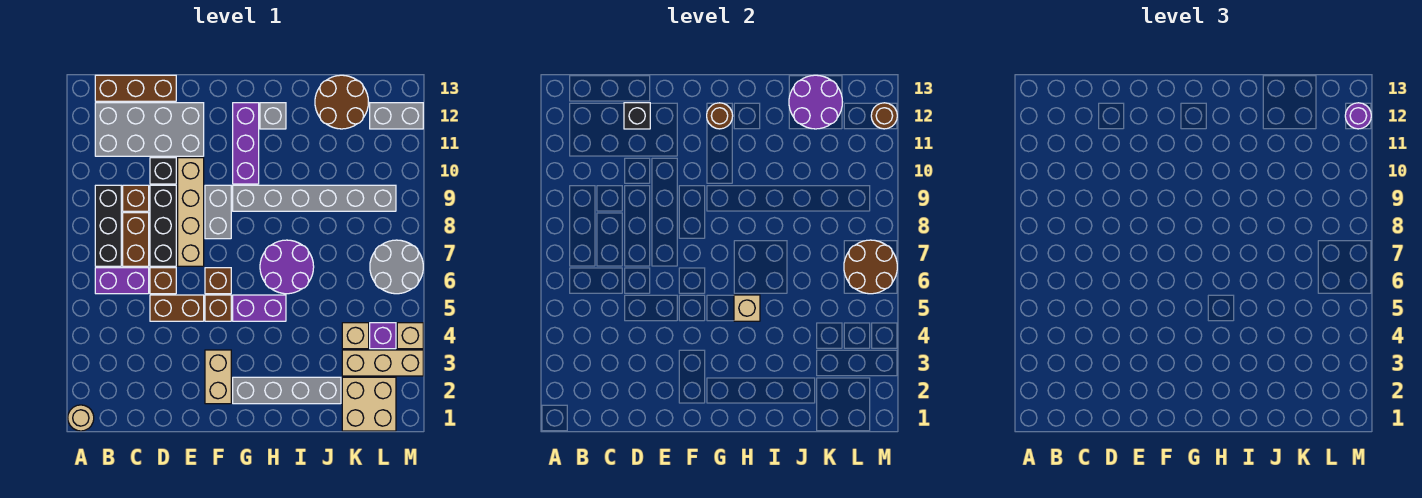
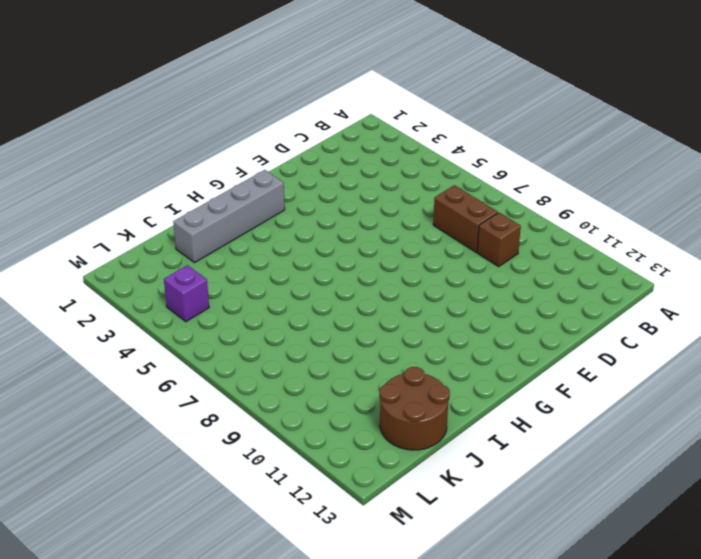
none -> tan round brick A1 level 1
none -> purple brick B6:C6 level 1
none -> black brick B7:B9 level 1
none -> grey brick B11:E12 level 1

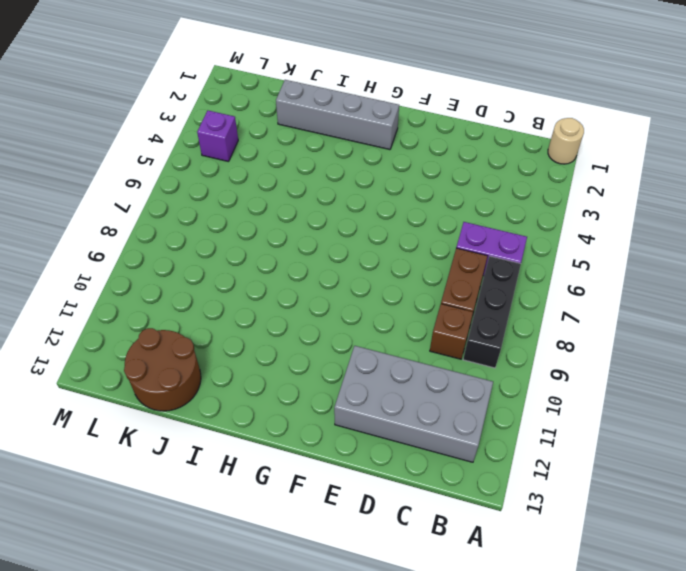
none -> brown brick B13:D13 level 1
none -> brown brick D5:E5 level 1
none -> brown brick D6 level 1
none -> black brick D7:D9 level 1

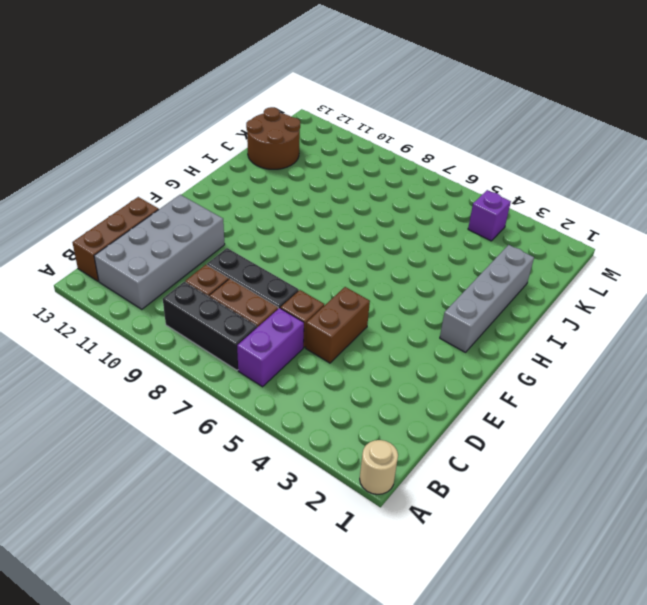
none -> black brick D10 level 1
none -> tan brick E7:E10 level 1
none -> tan brick F2:F3 level 1
none -> brown brick F5 level 1

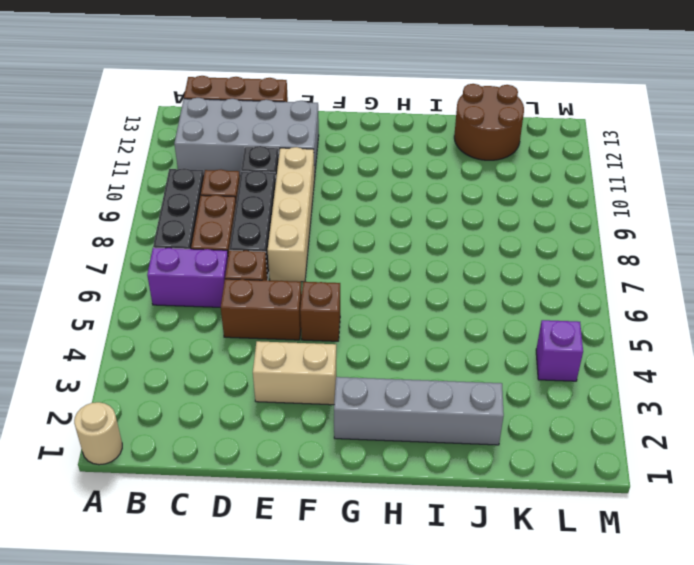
tan brick E3:F3 level 1 -> tan brick F2:F3 level 1
none -> brown brick F6 level 1
none -> grey brick F8:F9 level 1
none -> purple brick G5:H5 level 1
none -> grey brick G9:L9 level 1

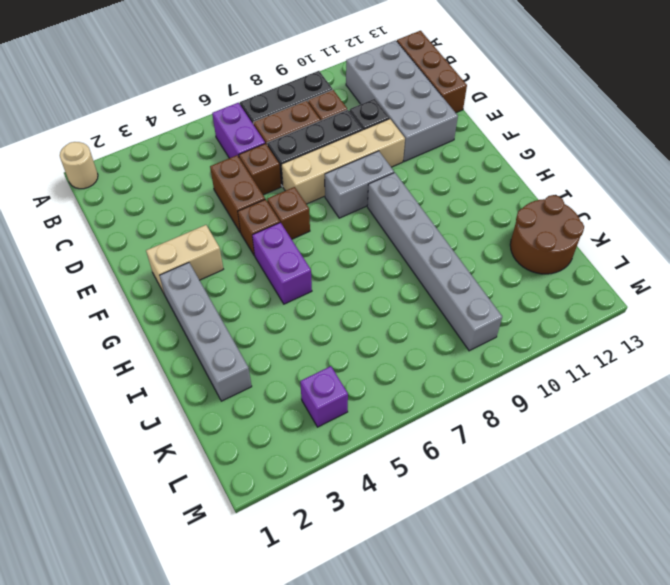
none -> purple brick G10:G12 level 1
none -> purple round brick H6:I7 level 1
none -> grey brick H12 level 1
none -> tan brick K1:L2 level 1

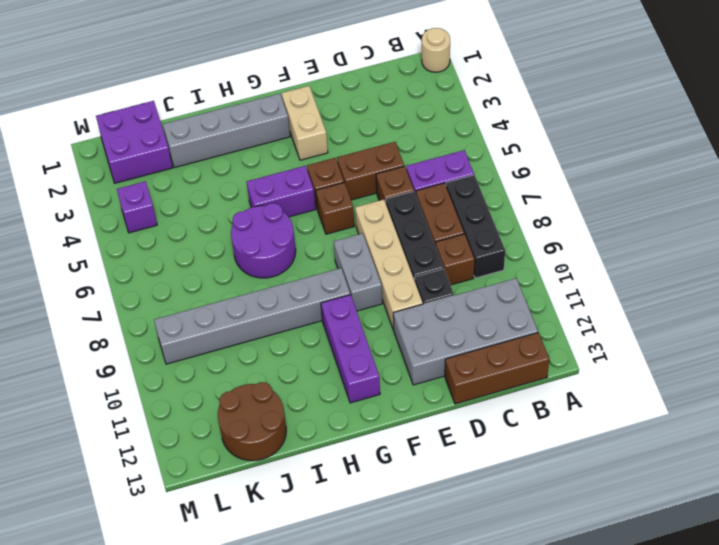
purple brick K1:L2 level 1 -> tan brick K1:L2 level 1
none -> grey brick H12 level 1
none -> tan brick K3:M3 level 1
none -> tan brick K4 level 1
none -> grey round brick L6:M7 level 1

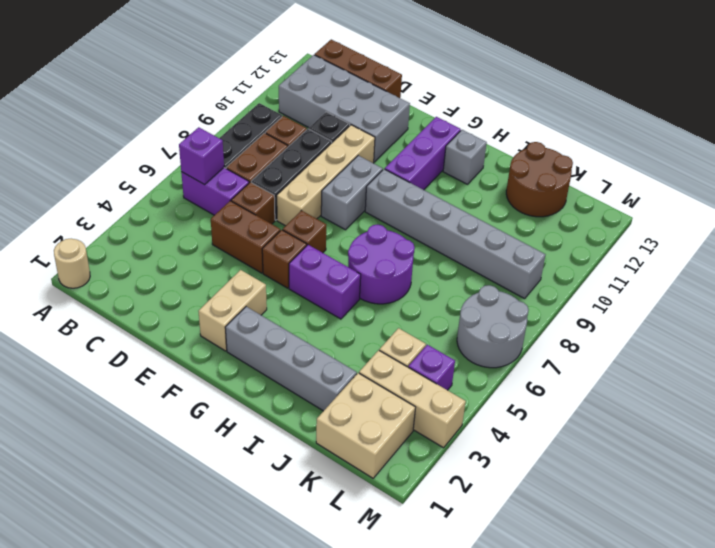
purple brick B6 level 2 -> none
none -> grey brick L12:M12 level 1
none -> tan brick M4 level 1
none -> black brick D12 level 2
none -> brown round brick G12 level 2

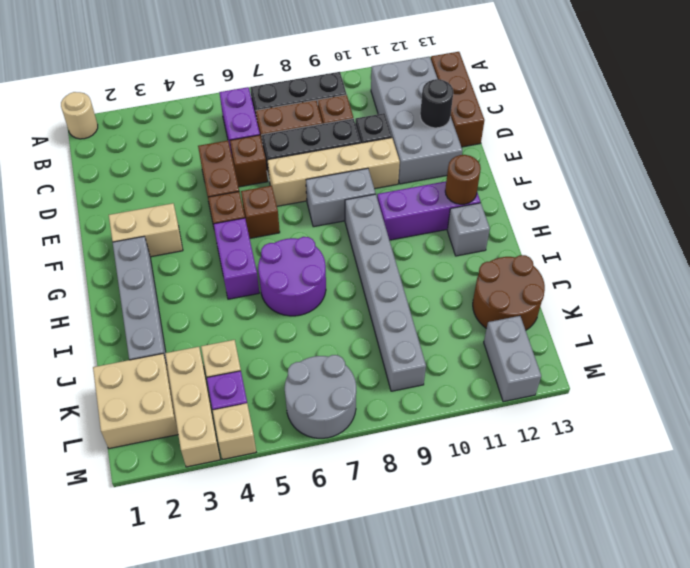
black round brick D12 level 2 -> black brick D12 level 2
none -> tan brick H5 level 2
none -> purple round brick J12:K13 level 2
none -> brown round brick L6:M7 level 2
none -> brown round brick M12 level 2

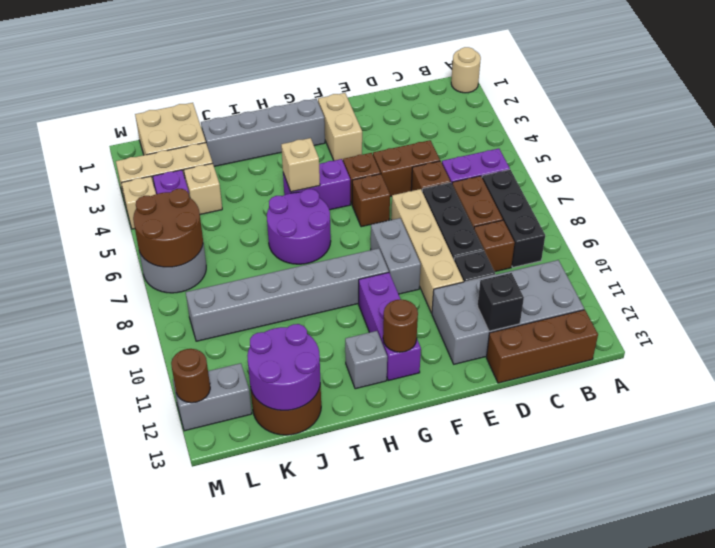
none -> purple round brick M12 level 3

